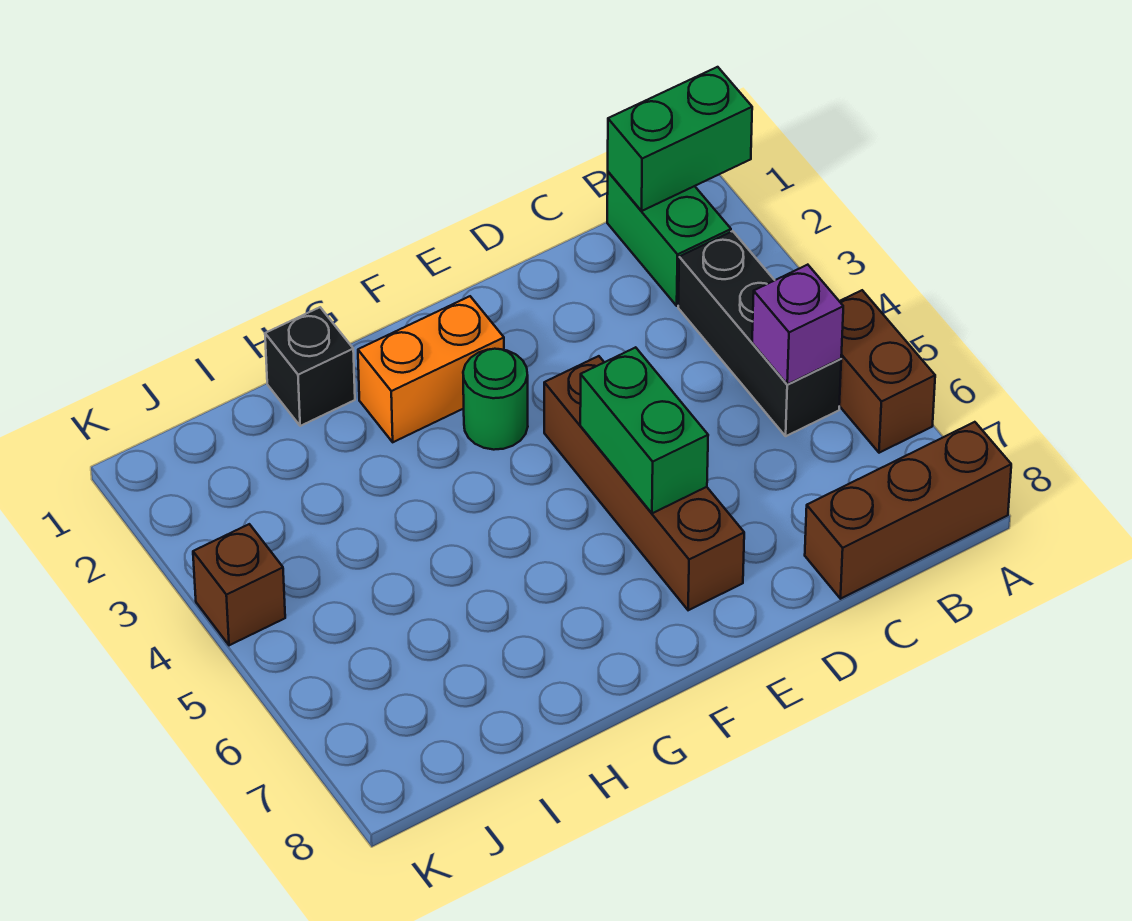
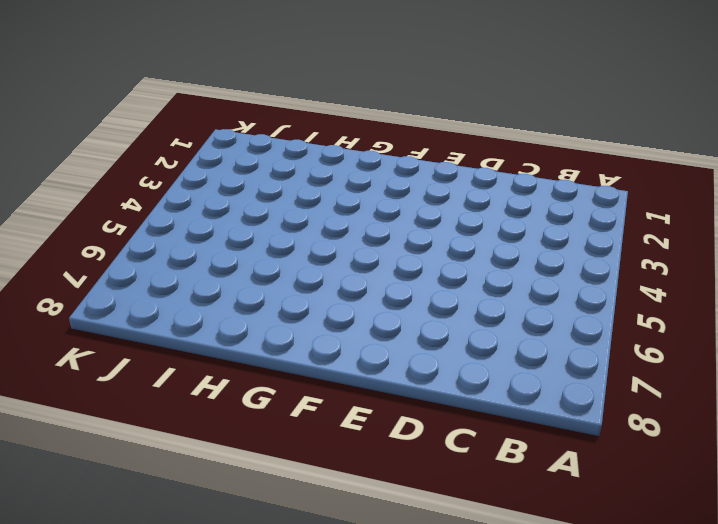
none -> brown brick A5:A6 level 1
none -> brown brick A8:C8 level 1
none -> green brick B1:B2 level 1

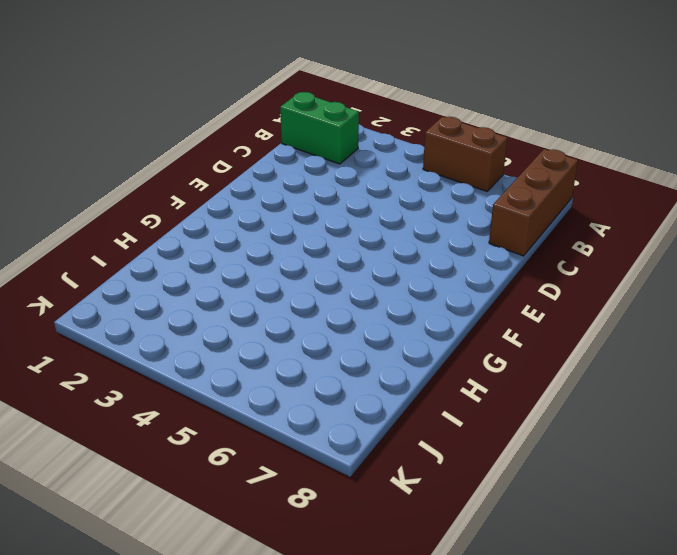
none -> black brick B3:B5 level 1
none -> brown brick E4:E7 level 1
none -> orange brick F2:G2 level 1

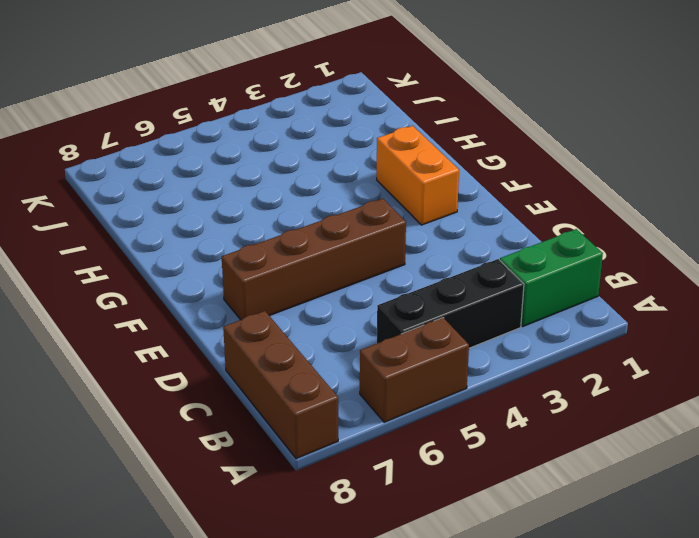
none -> green round brick F3 level 1
none -> black brick H1 level 1
none -> brown brick K4 level 1

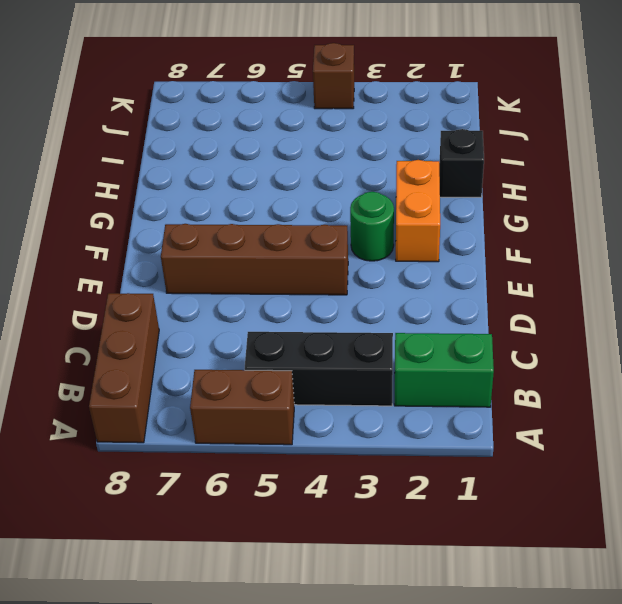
none -> green brick A1:B1 level 2
none -> purple brick B5 level 2
none -> green brick E5:E6 level 2

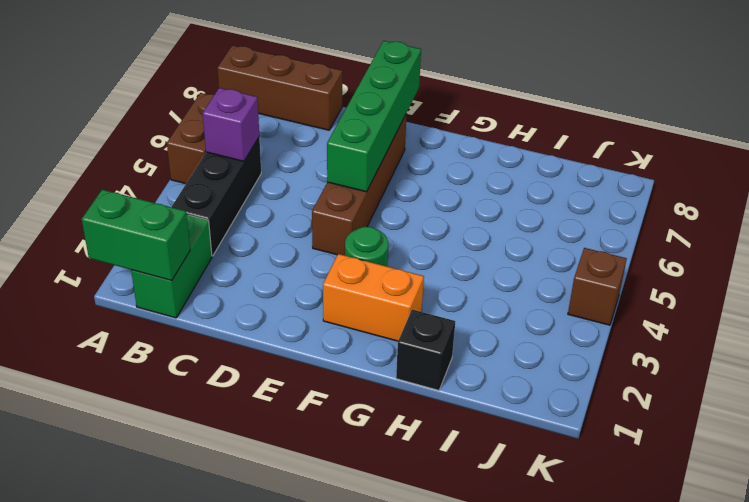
green brick E5:E8 level 2 -> green brick E5:E6 level 2

